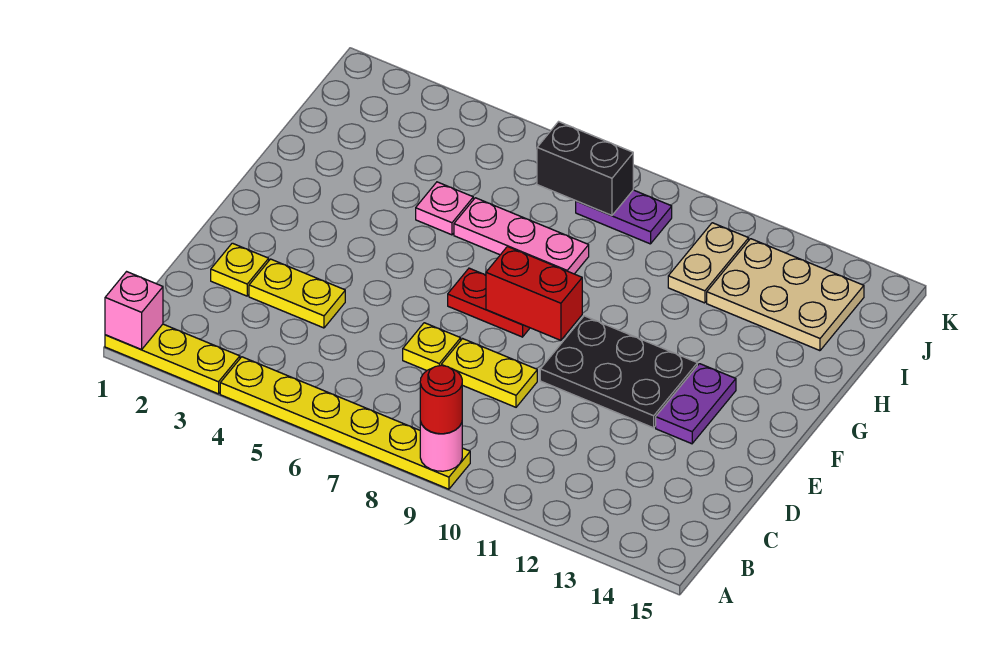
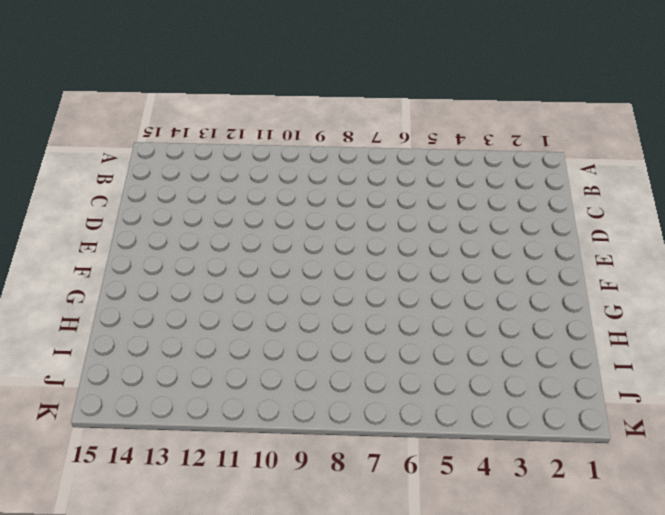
none -> yellow plate A1:A3 level 1
none -> yellow plate A4:A9 level 1
none -> yellow plate D2 level 1

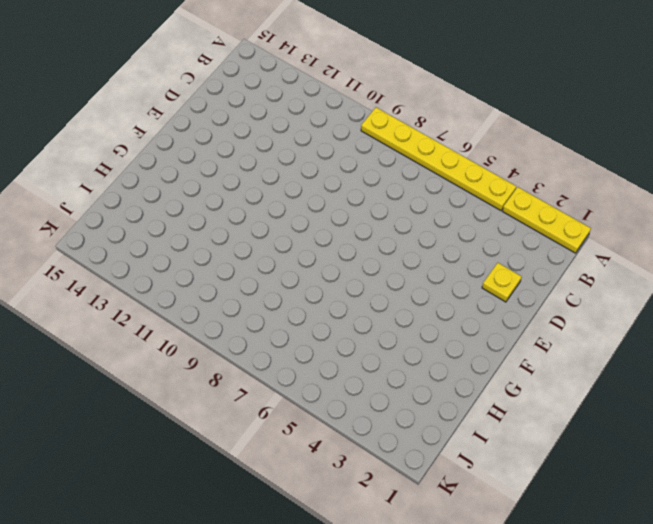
none -> yellow plate D3:D4 level 1
none -> yellow plate D7 level 1
none -> yellow plate D8:D9 level 1

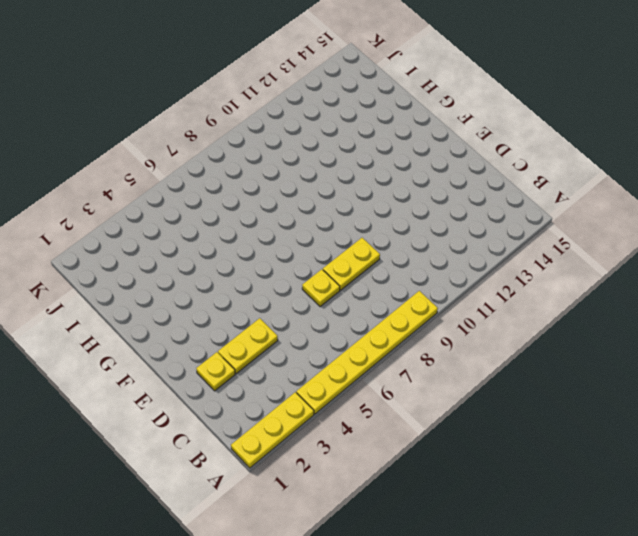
none -> black plate E10:F12 level 1
none -> purple plate E13:F13 level 1
none -> red plate F7:F8 level 1

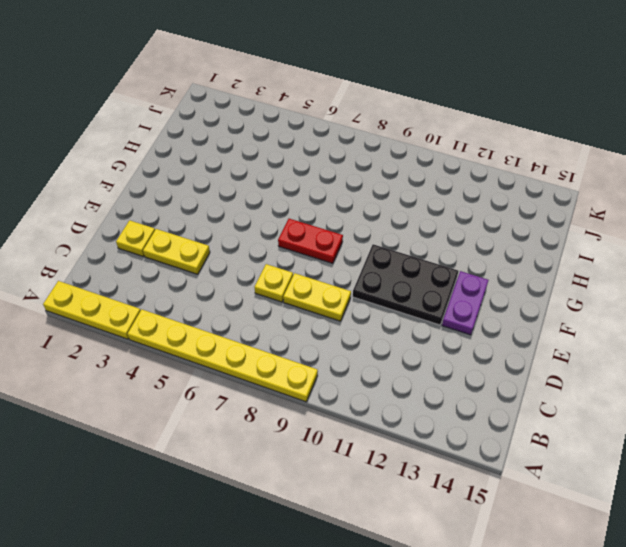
none -> pink plate H5 level 1
none -> pink plate H6:H8 level 1
none -> tan plate I11:J11 level 1

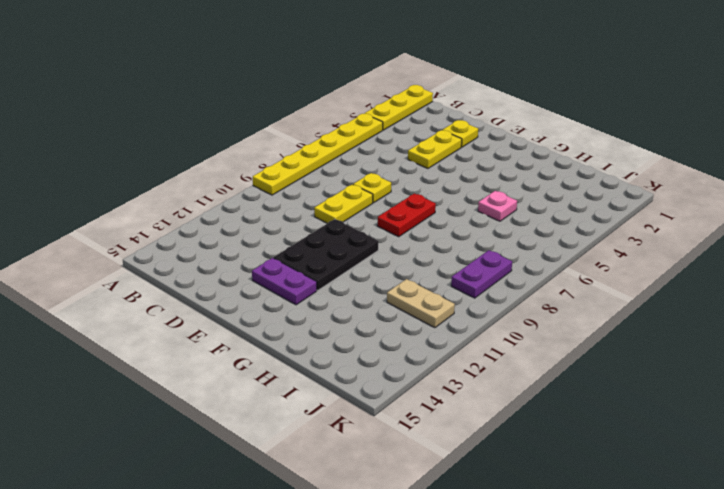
none -> pink plate H6:H8 level 1
none -> tan plate I12:J14 level 1
none -> pink brick A1 level 2

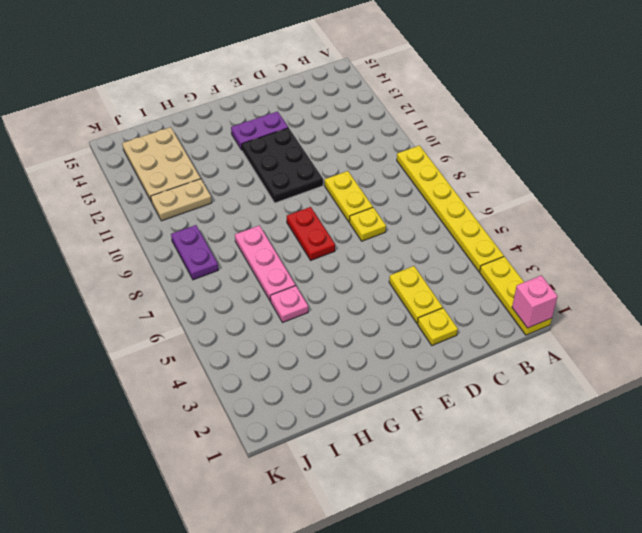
none -> pink round brick A9 level 2
none -> red brick F8:F9 level 2
none -> black brick J7:J8 level 2

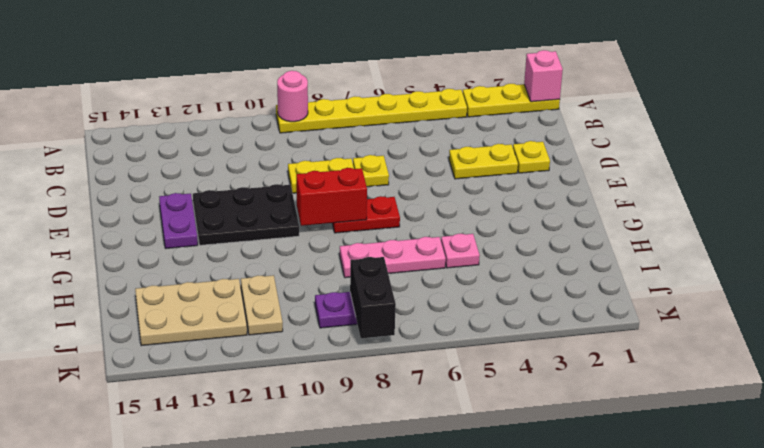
black brick J8:K8 level 2 -> black brick J7:J8 level 2
none -> red round brick A9 level 3

